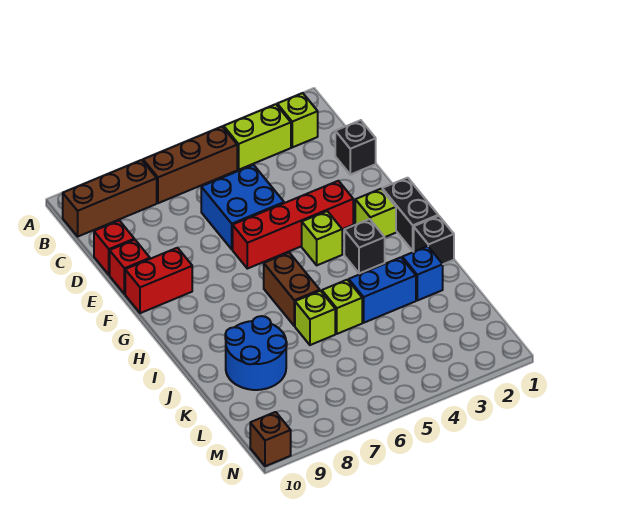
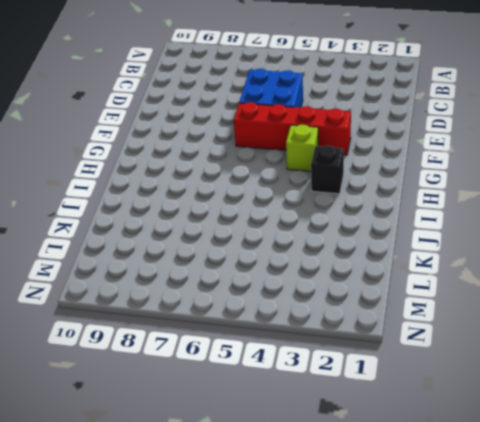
none -> lime brick B2 level 1
none -> lime brick B3:B4 level 1
none -> brown brick B5:B7 level 1

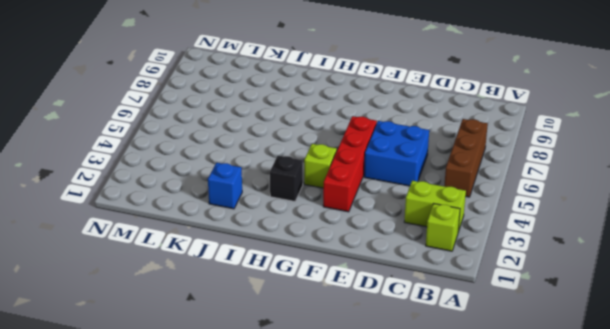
lime brick B3:C3 level 1 -> lime brick B3:B4 level 1
none -> brown brick B8:B10 level 1
none -> black brick D1 level 1
none -> red brick D10 level 1

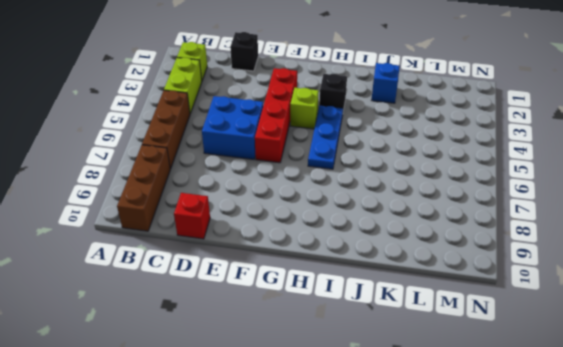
blue plate H4:H6 level 1 -> brown brick H6:I6 level 1
none -> red brick E10 level 1
none -> red brick F9:F10 level 1
none -> black brick G1:H1 level 1

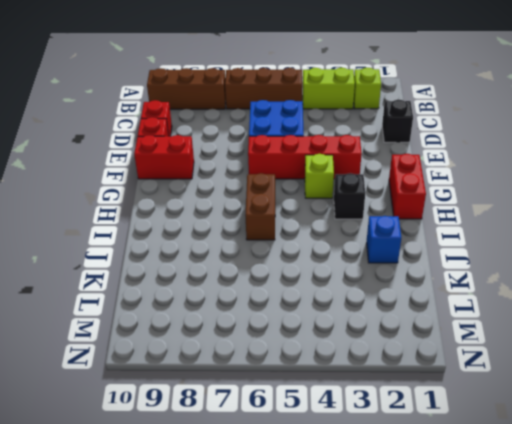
red brick G1:H1 level 1 -> black brick G1:H1 level 1
none -> lime brick G2 level 1
none -> black brick I1 level 1
none -> blue brick J3:J4 level 1

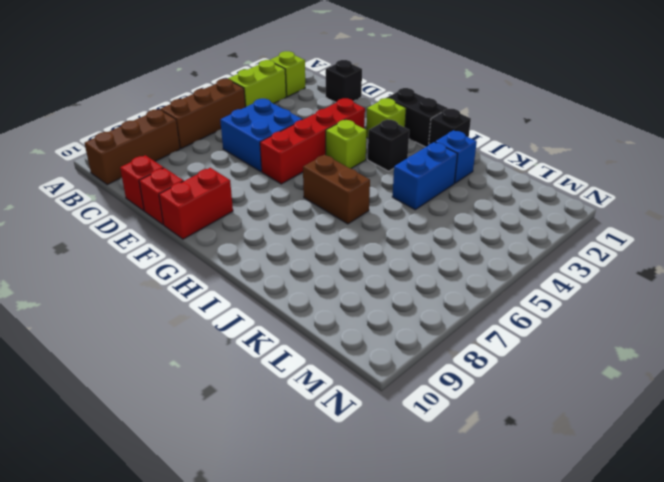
none -> lime brick J5 level 1
none -> lime brick J6 level 1
none -> blue round brick J8:K9 level 1

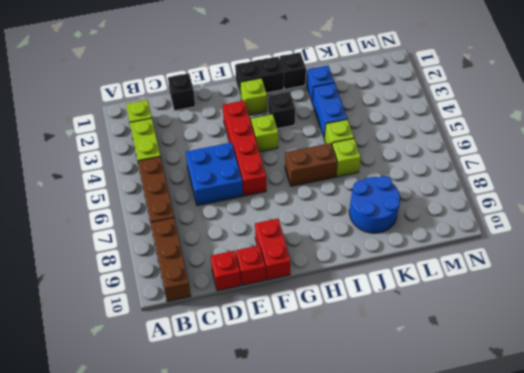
none -> brown brick N10 level 1

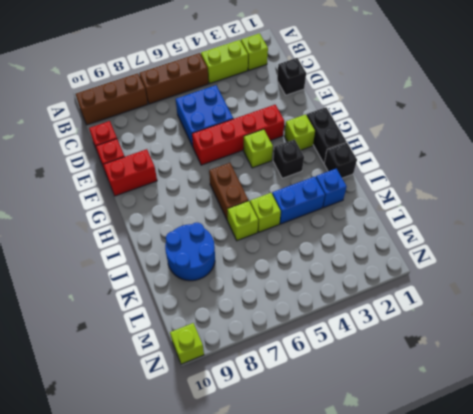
lime brick N10 level 1 -> brown brick N10 level 1

